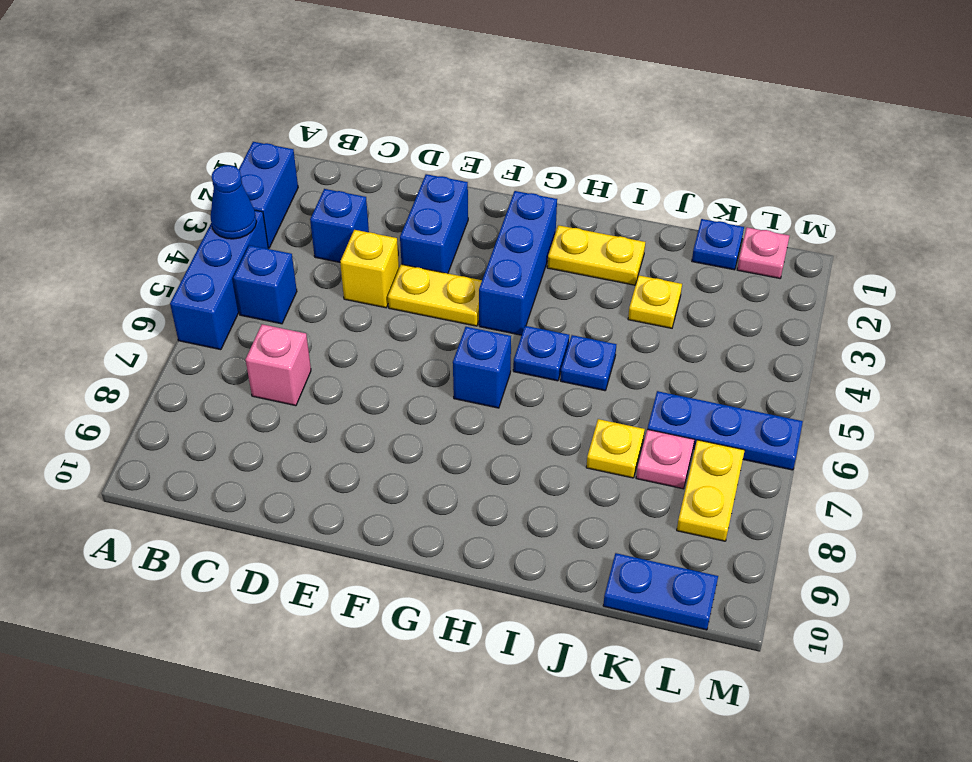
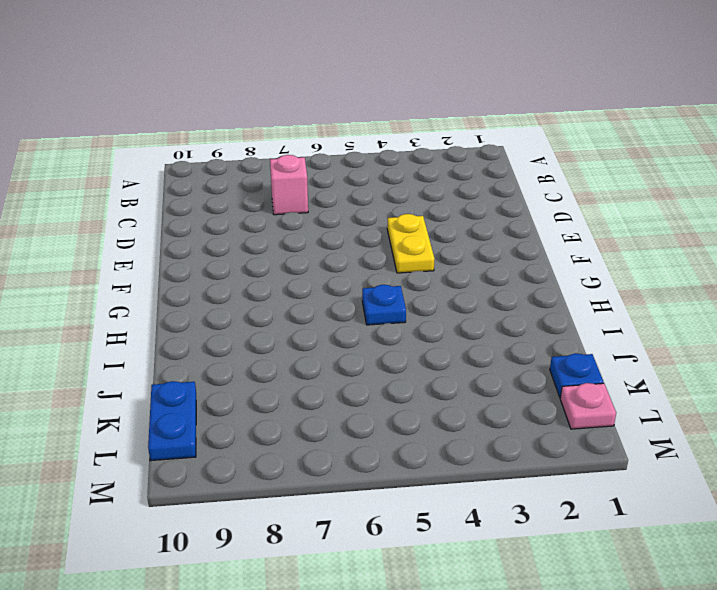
none -> blue brick A2:A3 level 1
none -> blue brick A4:A6 level 1
none -> blue brick B5 level 1

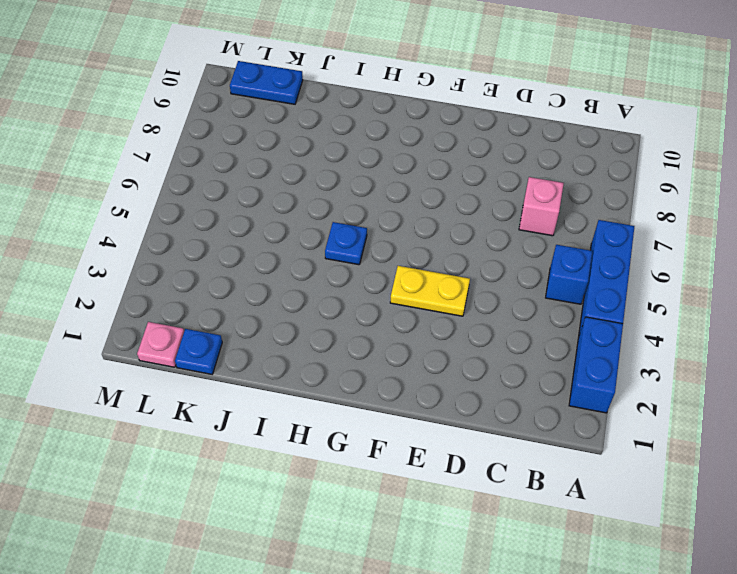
none -> blue brick C3 level 1
none -> yellow brick D4 level 1
none -> blue brick E2:E3 level 1

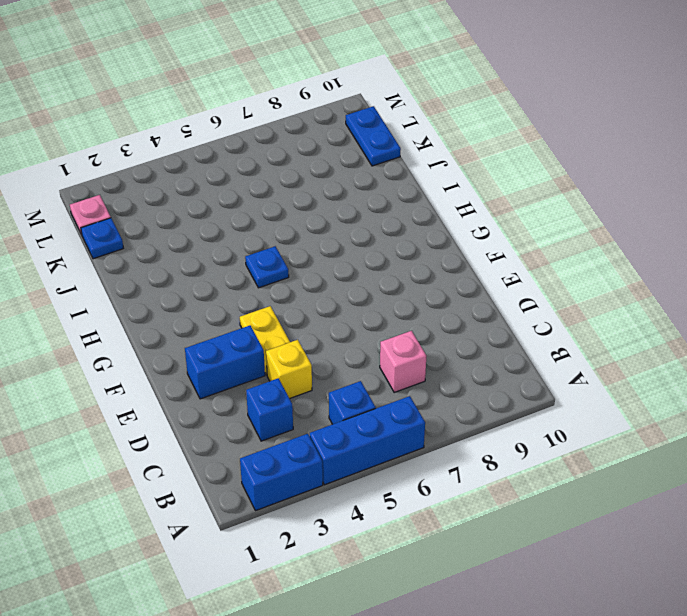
none -> blue brick G2:G4 level 1
none -> blue brick G6 level 1
none -> yellow plate H2:I2 level 1

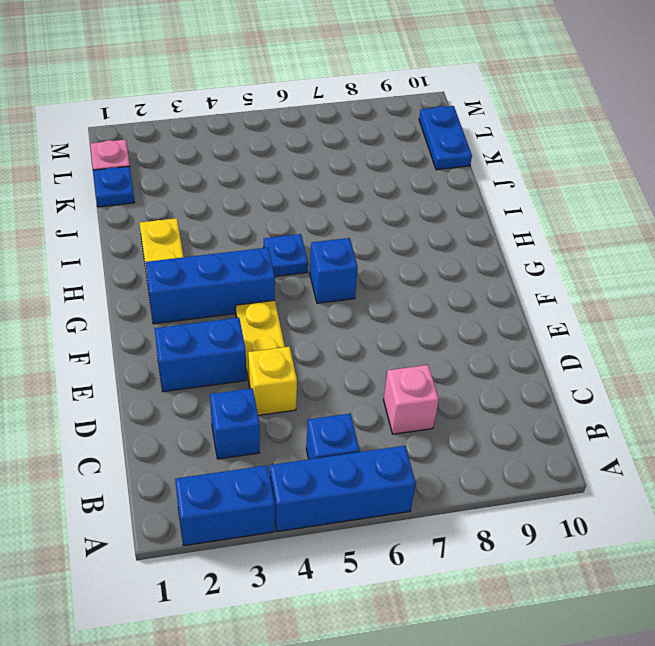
none -> blue plate I5 level 1
none -> yellow plate J3 level 1
none -> yellow plate J7 level 1

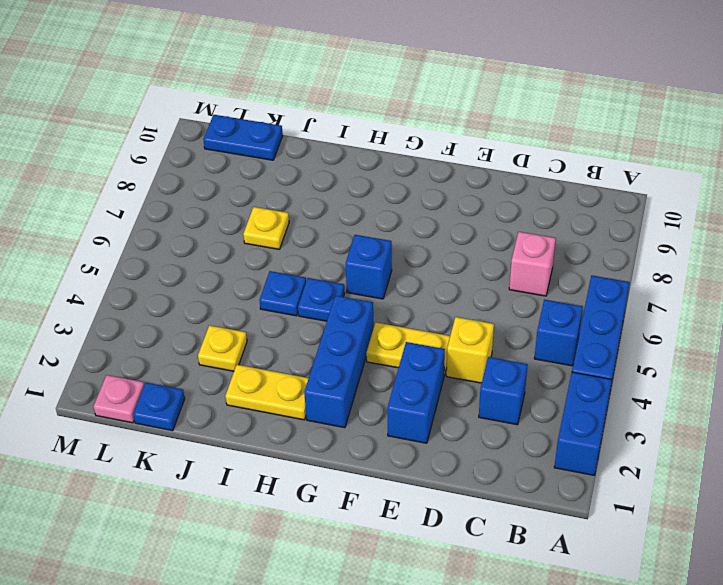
none -> blue plate K6:M6 level 1
none -> pink plate K7 level 1
none -> yellow plate L7:L8 level 1

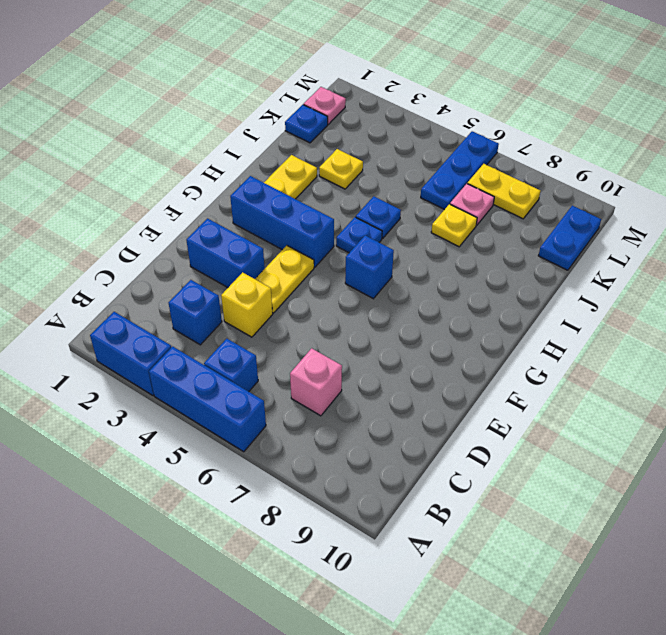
none -> blue cone A4 level 2

